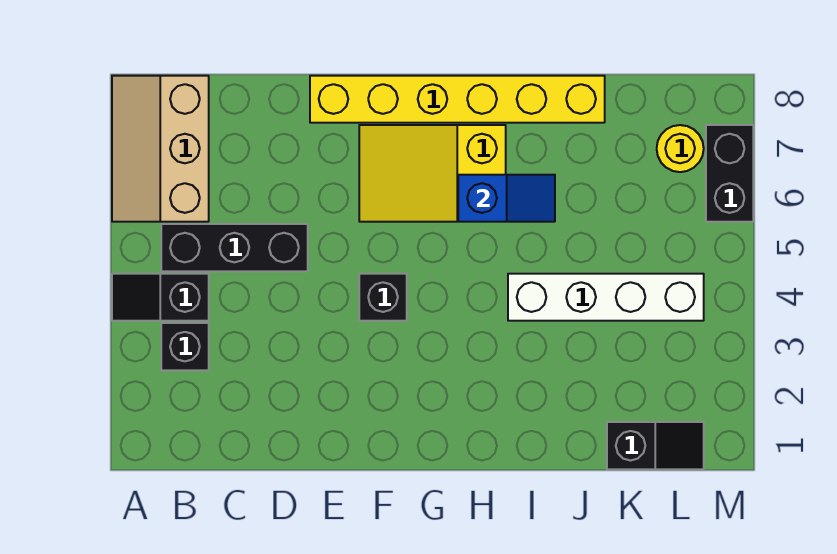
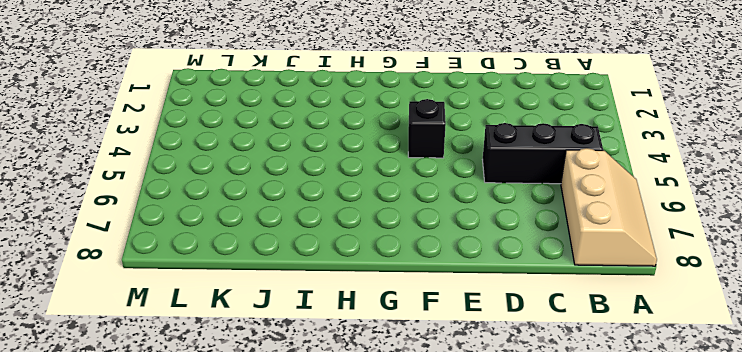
none -> black slope A4:B4 level 1 top B
none -> black brick B3 level 1
none -> yellow brick E8:J8 level 1

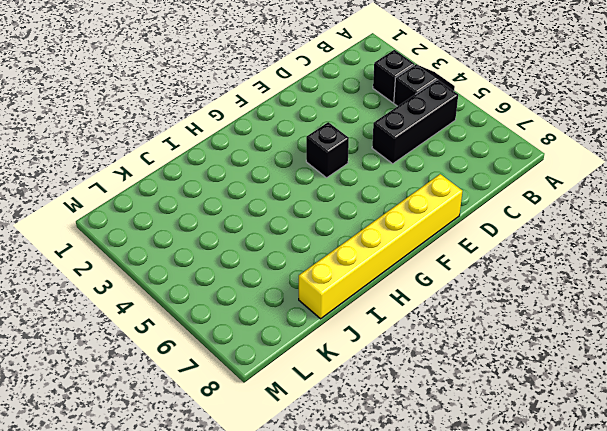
none -> tan slope A6:B8 level 1 top B
none -> yellow slope F6:H7 level 1 top H
none -> white brick I4:L4 level 1

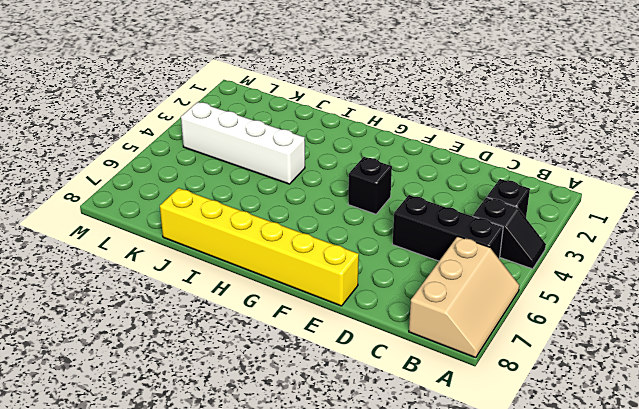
none -> yellow slope F6:H7 level 1 top H
none -> black slope K1:L1 level 1 top K
none -> yellow round brick L7 level 1

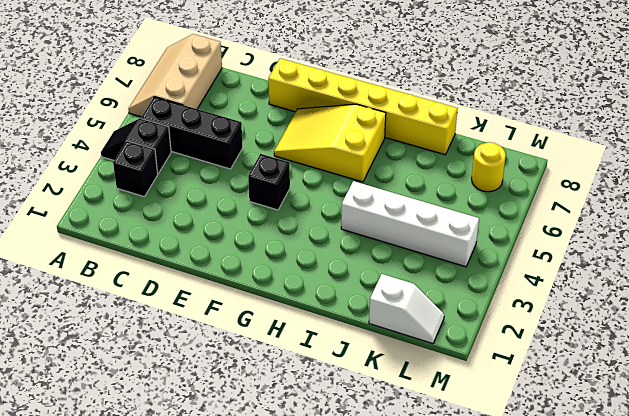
white slope K1:L1 level 1 top K -> black slope K1:L1 level 1 top K
none -> black brick M6:M7 level 1
none -> blue slope H6:I6 level 2 top H

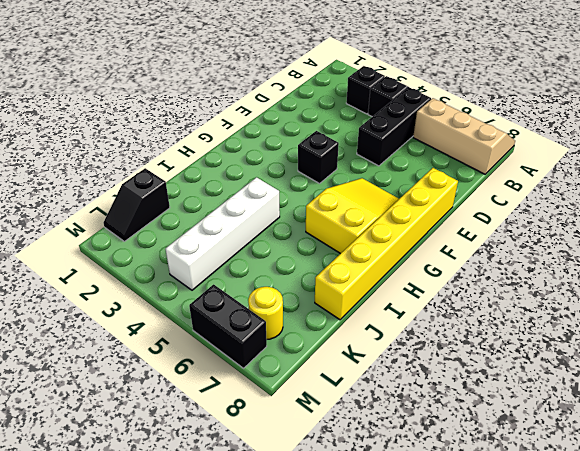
none -> blue slope H6:I6 level 2 top H

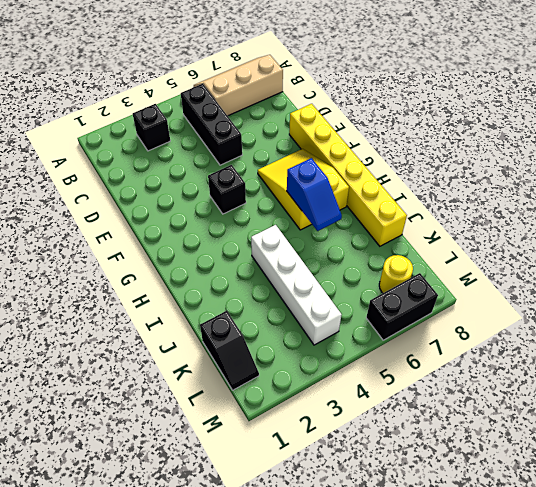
none -> black slope A4:B4 level 1 top B

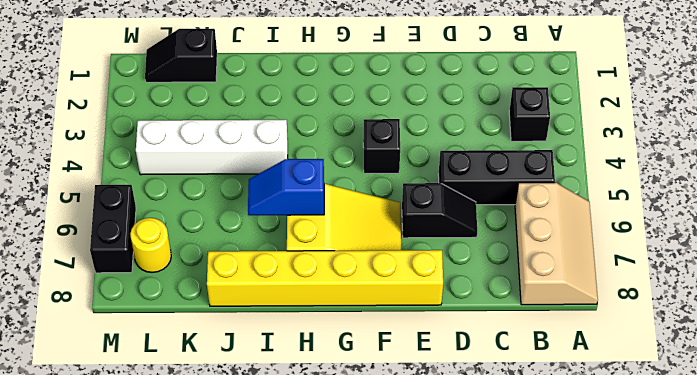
black slope D6:E6 level 1 top E -> black slope A4:B4 level 1 top B

